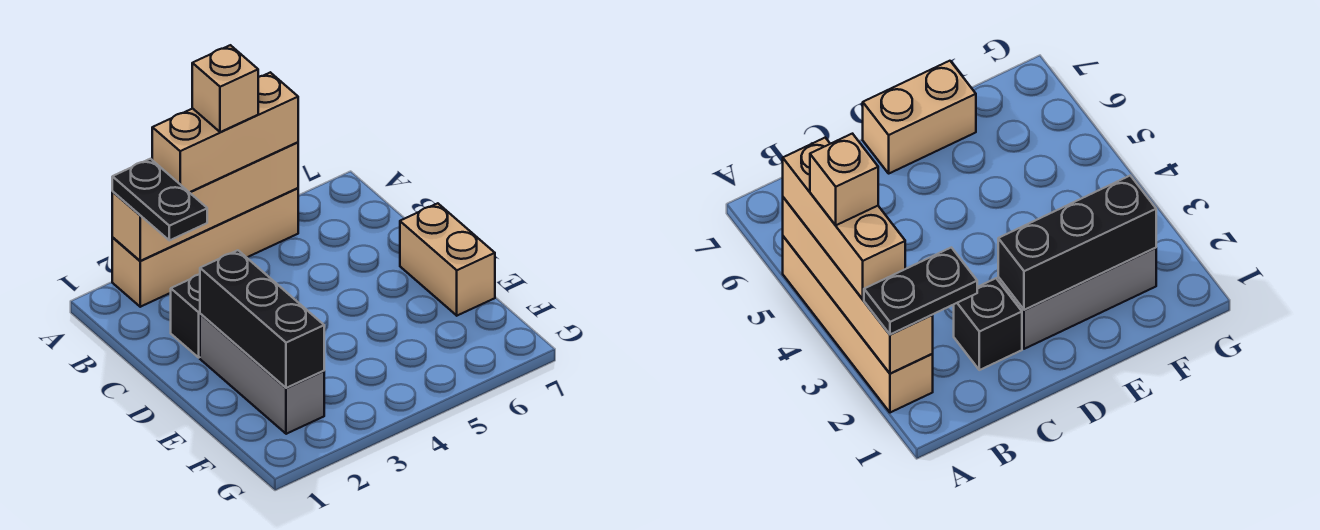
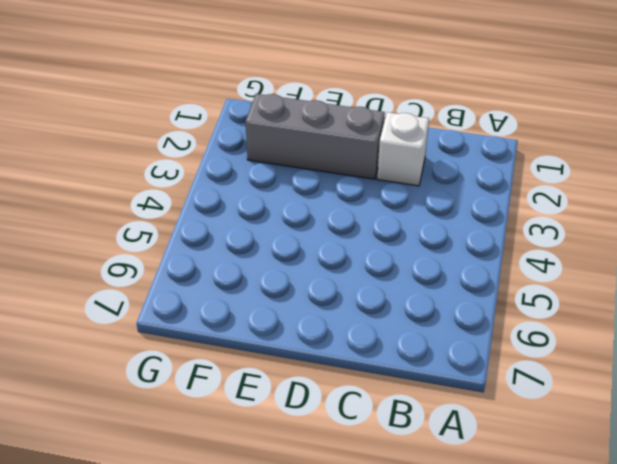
white brick C2 level 1 -> black brick C2 level 1
none -> tan brick A2:A5 level 1
none -> tan brick D7:E7 level 1

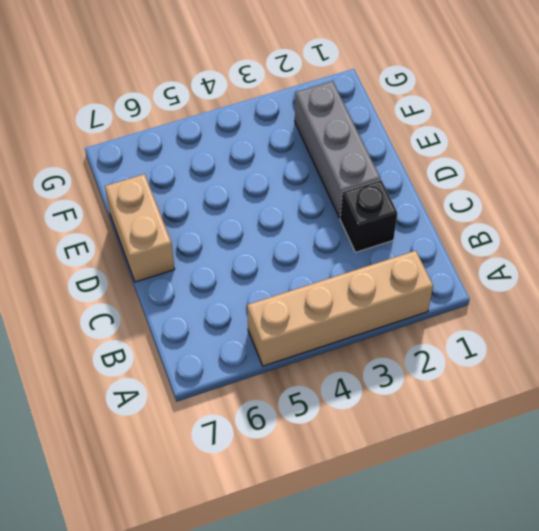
none -> tan brick A2:A5 level 2
none -> black brick D2:F2 level 2

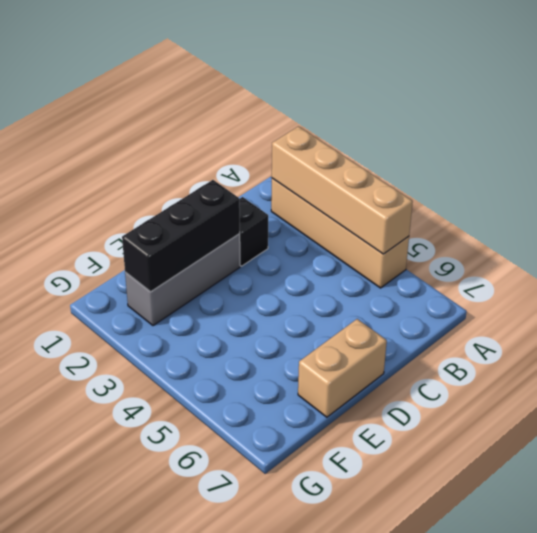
none -> black plate A2:B2 level 3
none -> tan brick A3:A5 level 3

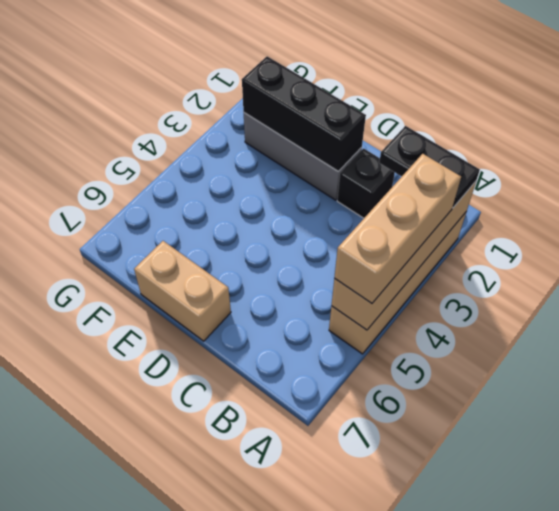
none -> tan brick A4 level 4

